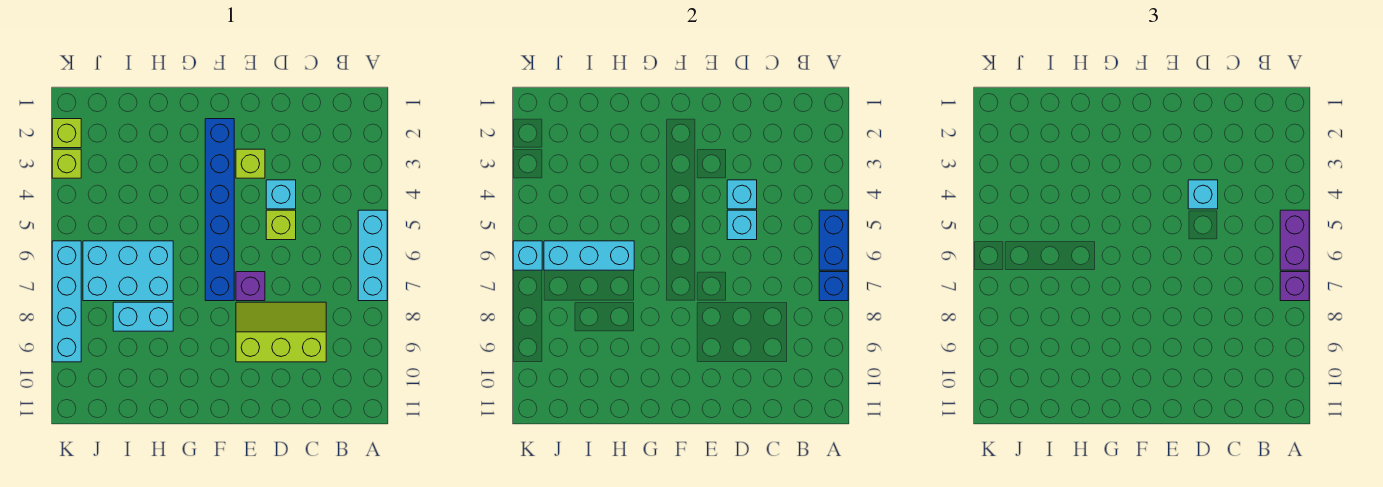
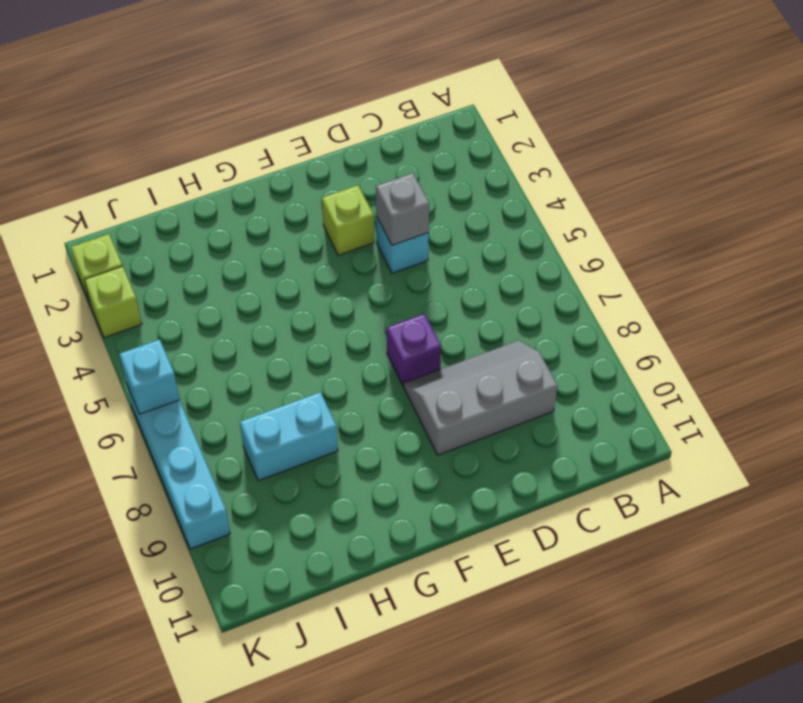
grey slope C8:E9 level 1 top 9 -> lime slope C8:E9 level 1 top 9
grey brick D4 level 2 -> cyan brick D4 level 2
none -> cyan brick A5:A7 level 1
none -> lime brick D5 level 1
none -> blue brick F2:F7 level 1

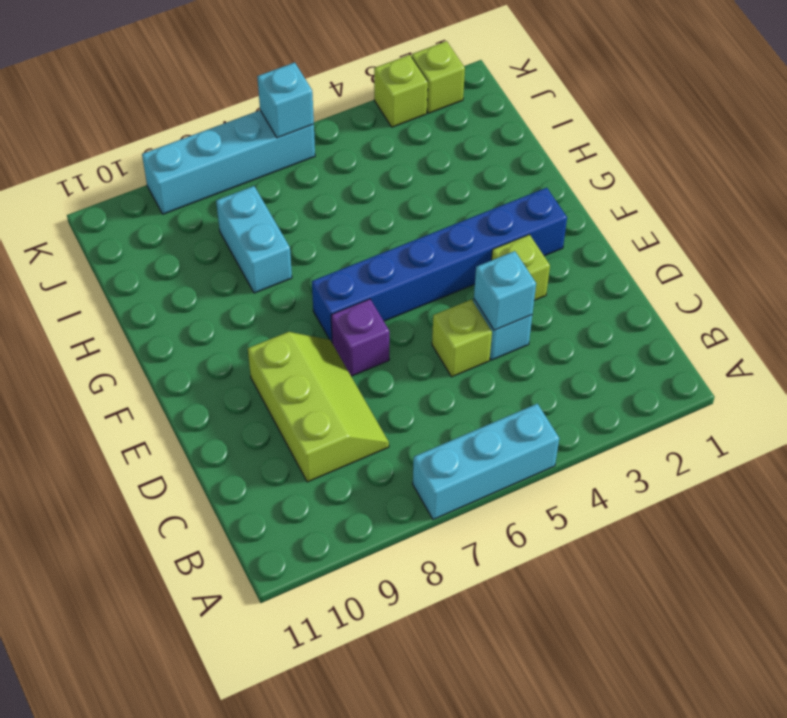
none -> cyan brick H6:J7 level 1
none -> blue brick A5:A6 level 2
none -> blue brick A7 level 2

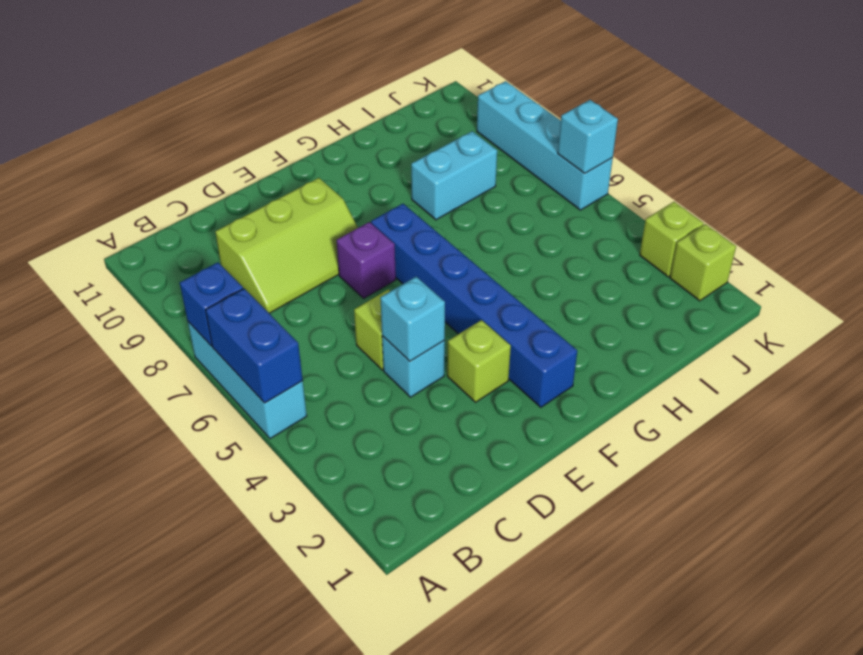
none -> cyan brick H6:J7 level 1
none -> cyan brick D5 level 2
none -> cyan brick H6:J6 level 2

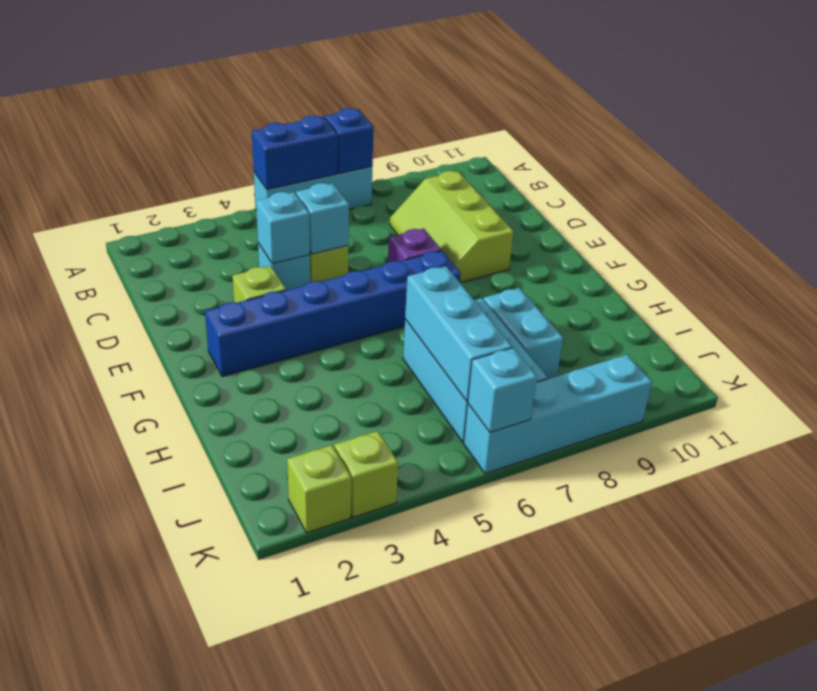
none -> purple brick A5:A6 level 3
none -> purple brick A7 level 3
none -> cyan brick D4 level 3

